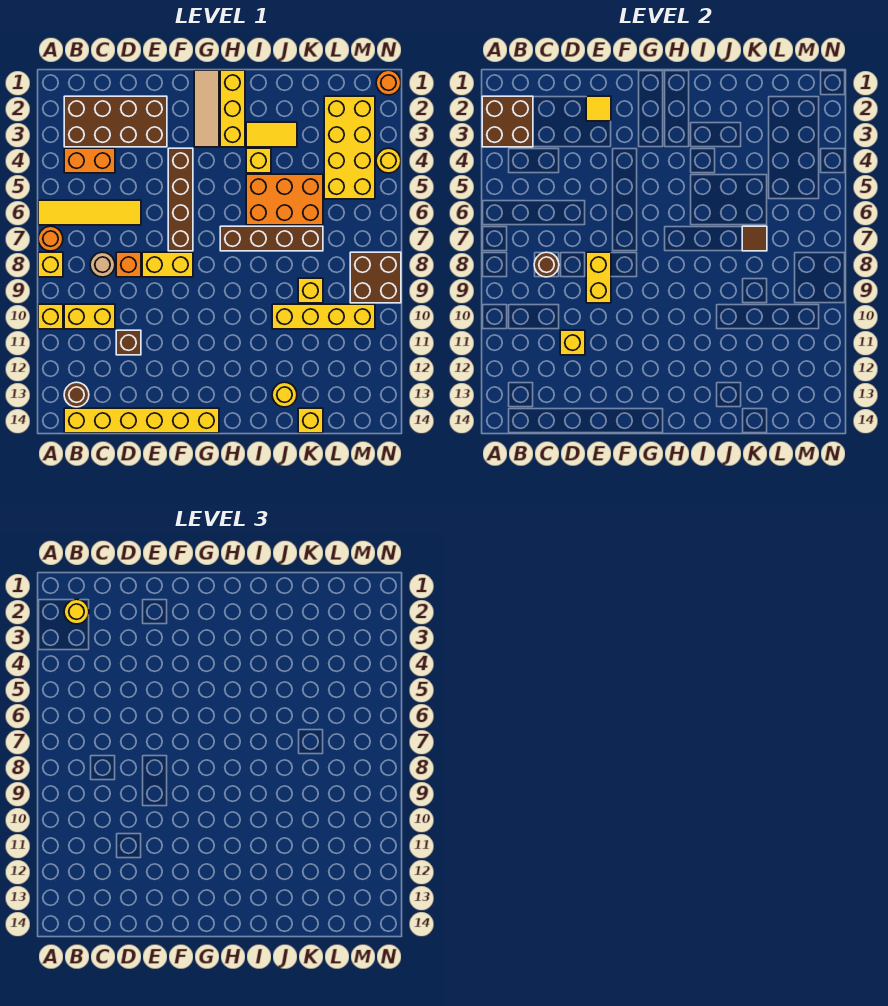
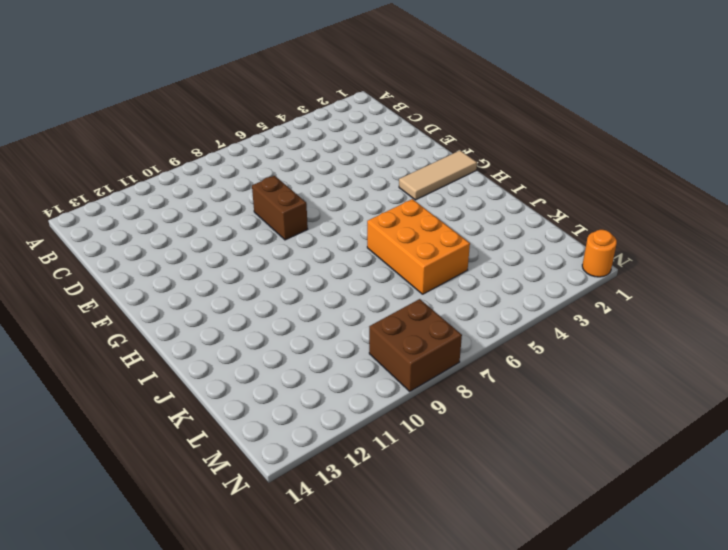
brown brick E8:F8 level 1 -> yellow brick E8:F8 level 1
none -> yellow tile A6:D6 level 1
none -> orange round brick A7 level 1
none -> yellow brick A8 level 1
none -> yellow brick A10 level 1

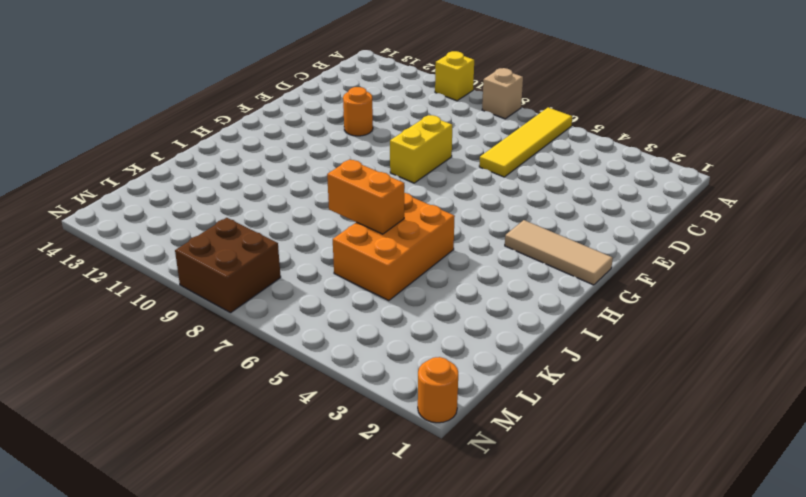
tan brick A8 level 1 -> yellow brick A8 level 1
orange round brick E11 level 1 -> orange round brick A7 level 1
orange brick J6:J7 level 2 -> orange brick B4:C4 level 1
none -> brown brick B2:E3 level 1
none -> yellow brick B10:C10 level 1
none -> brown round brick B13 level 1
none -> yellow brick B14:G14 level 1

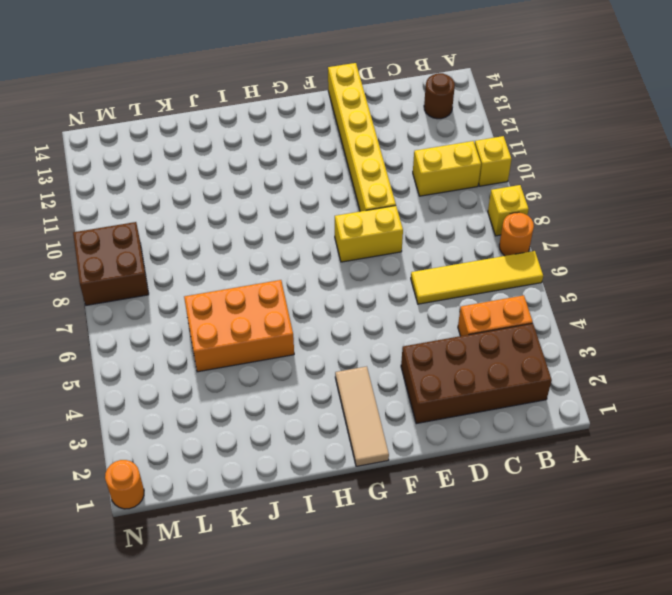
yellow brick E9:E14 level 1 -> yellow brick B14:G14 level 1
none -> tan round brick C8 level 1
none -> orange brick D8 level 1
none -> brown brick D11 level 1
none -> brown brick F4:F7 level 1

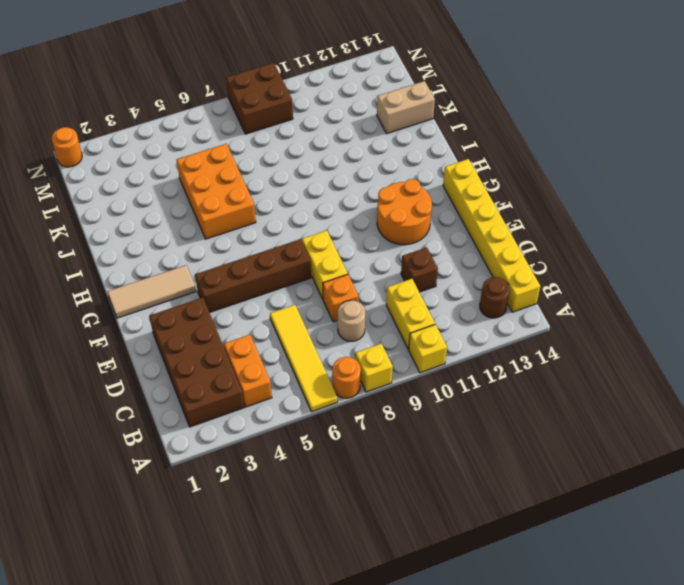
orange round brick F11:G12 level 1 -> none
tan brick K13:K14 level 1 -> yellow brick K14 level 1
none -> yellow brick H1:H3 level 1
none -> brown brick H7:K7 level 1
none -> yellow tile I3:J3 level 1
none -> yellow brick I4 level 1

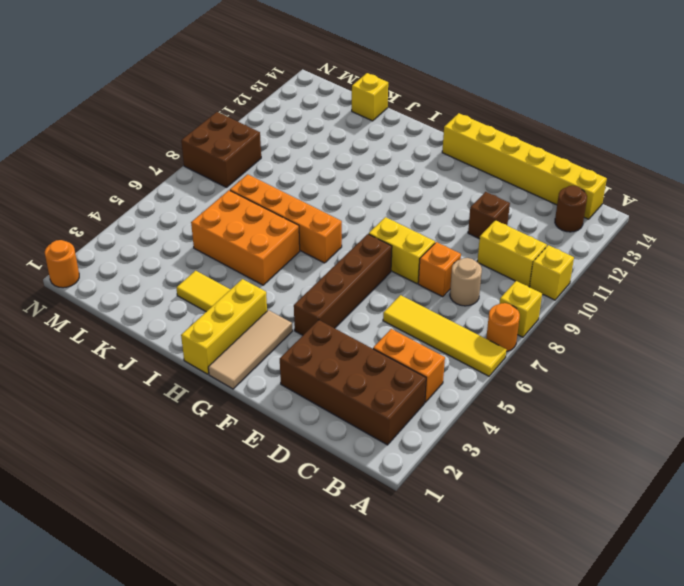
orange brick H7:K7 level 1 -> brown brick H7:K7 level 1
none -> yellow brick I4 level 1
none -> yellow brick J10:M10 level 1
none -> yellow round brick J13 level 1
none -> yellow brick K9 level 1

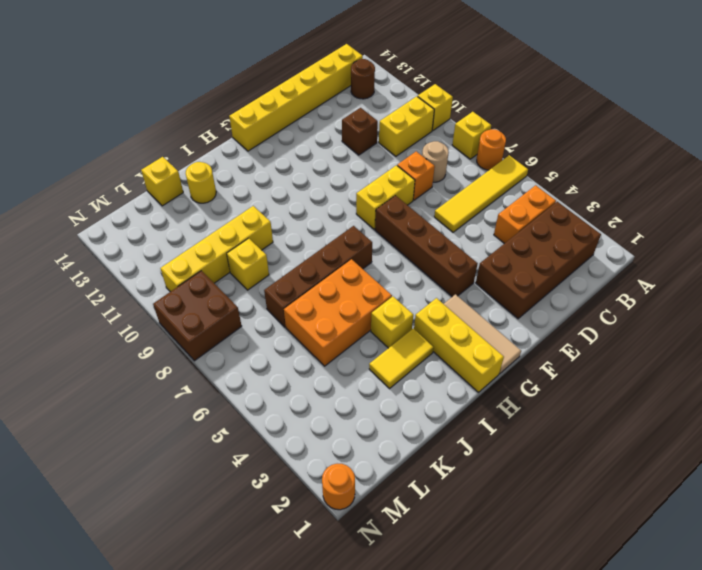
none -> yellow brick L2:M5 level 1
none -> yellow round brick N4 level 1
none -> brown brick A2:B3 level 2
none -> brown round brick C8 level 2

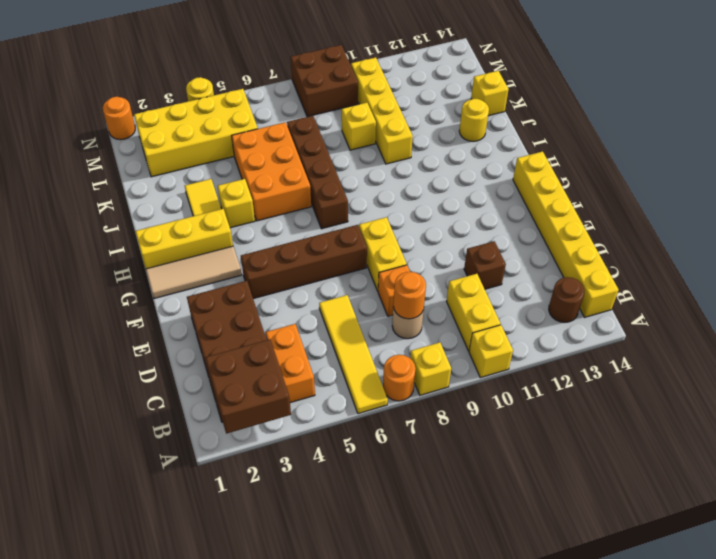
orange round brick C8 level 2 -> brown round brick C8 level 2
none -> yellow brick D11 level 2
none -> yellow tile E2 level 2
none -> yellow brick E8:E9 level 2
none -> brown tile K7 level 2

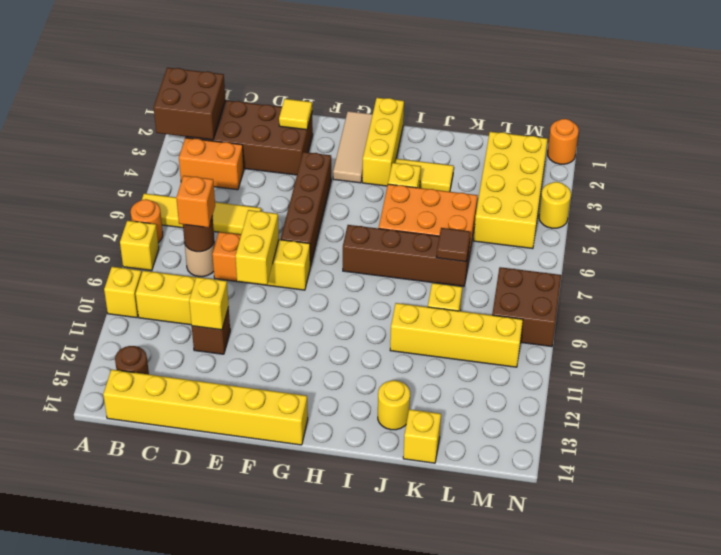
orange brick C8 level 3 -> none
none -> yellow round brick B2 level 3

